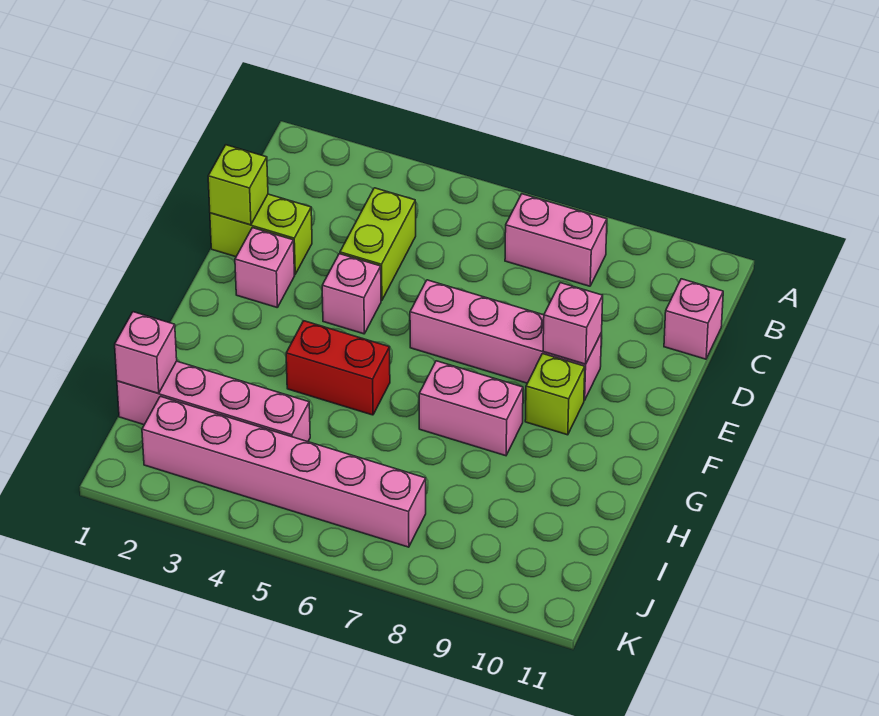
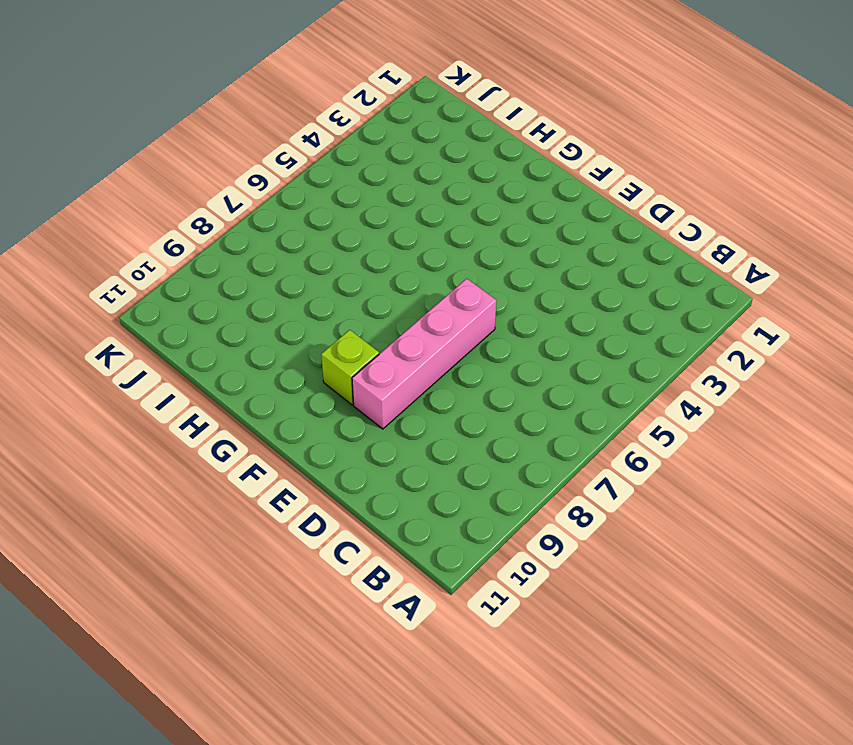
none -> pink brick B7:B8 level 1
none -> lime brick C4:D4 level 1
none -> pink brick C11 level 1

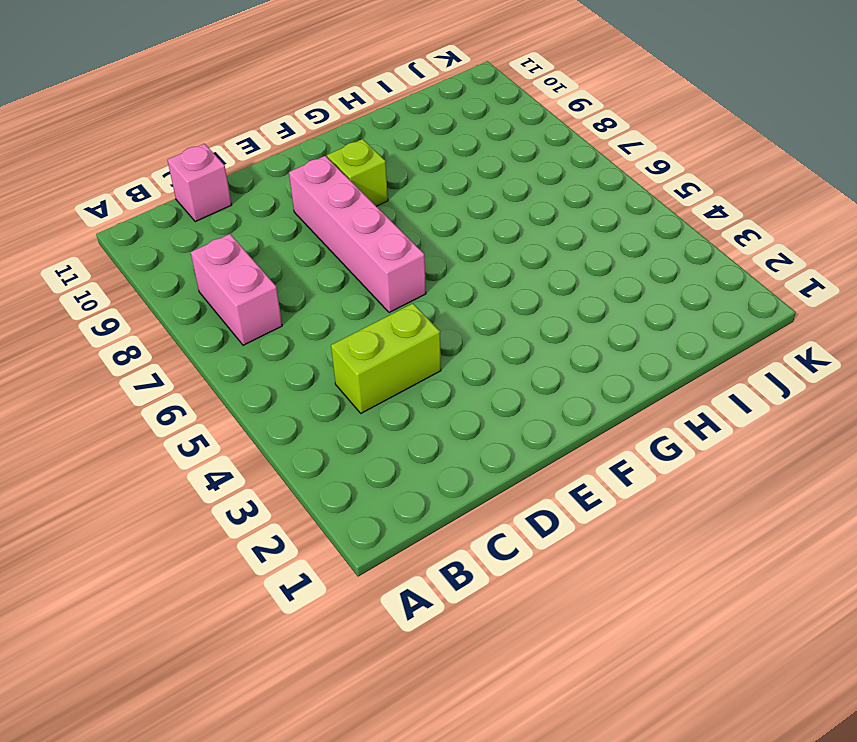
none -> lime brick D1:D2 level 1
none -> pink brick E2 level 1
none -> pink brick E4 level 1

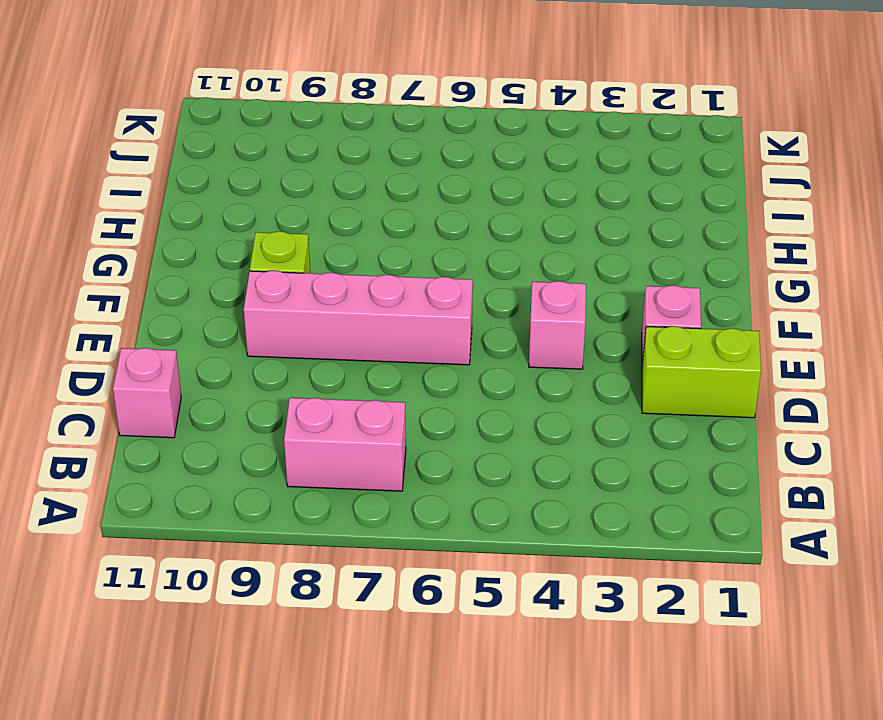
none -> lime brick C4:D4 level 1
none -> red brick G4:G5 level 1
none -> pink brick G7:G8 level 1

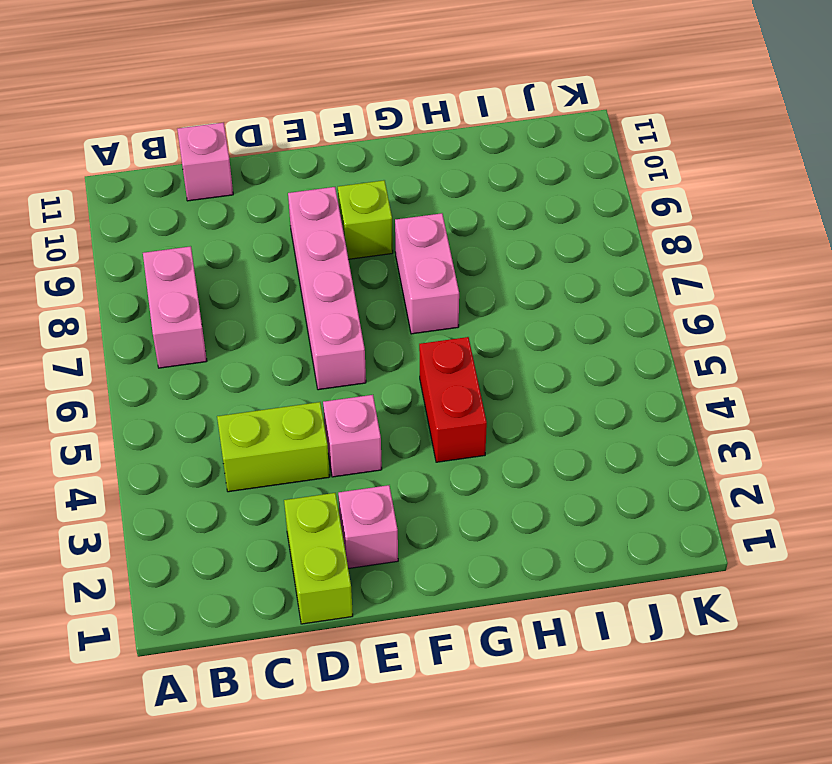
none -> pink brick I1:I4 level 1
none -> pink brick J2:J7 level 1
none -> lime brick D1 level 2

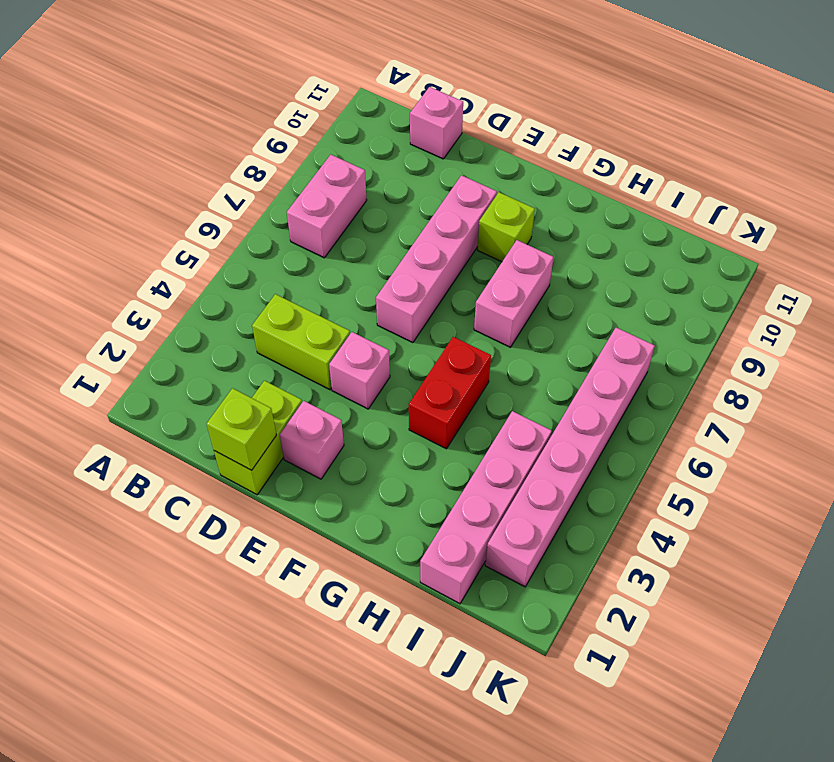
none -> pink brick E9 level 2
none -> pink brick I1 level 2

